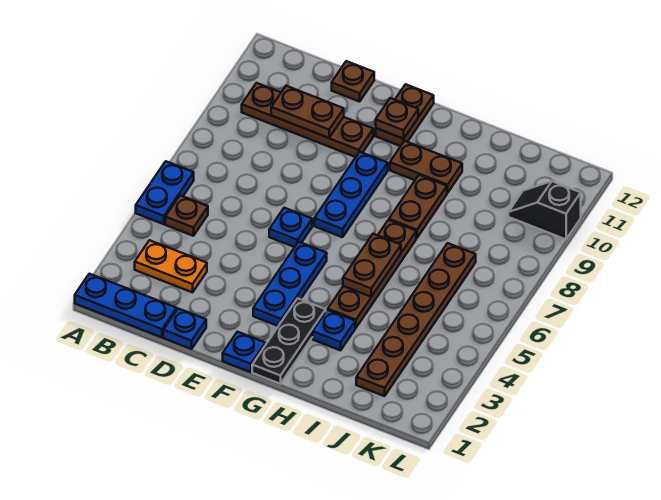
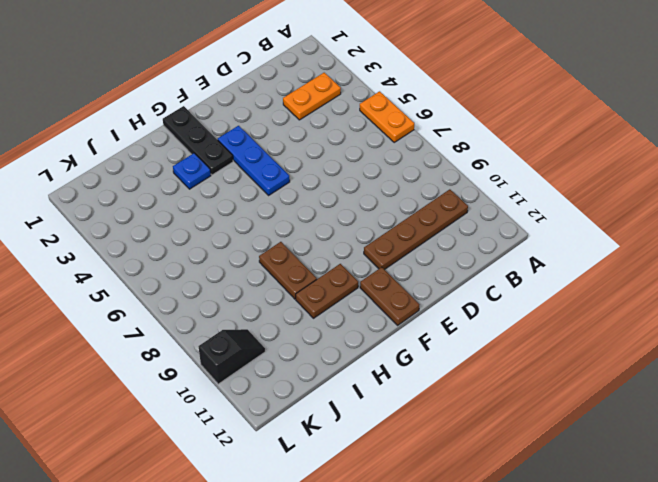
orange plate A5:A6 level 1 -> blue plate A5:A6 level 1
none -> blue plate A1:C1 level 1
none -> brown plate B5 level 1
none -> blue plate D1 level 1

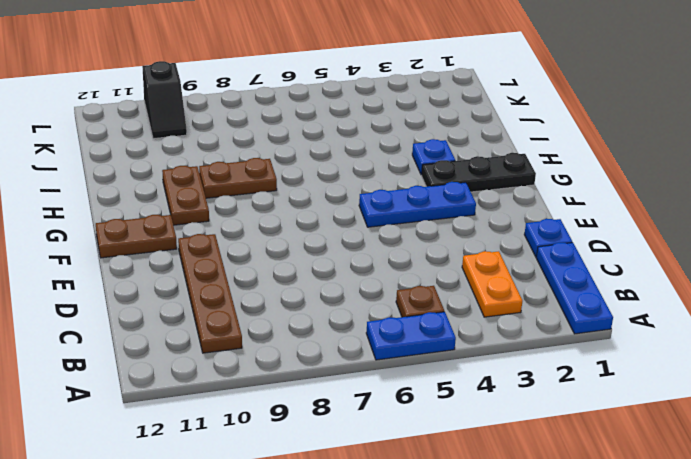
none -> brown plate D12 level 1
none -> blue plate E6 level 1
none -> blue plate F1 level 1

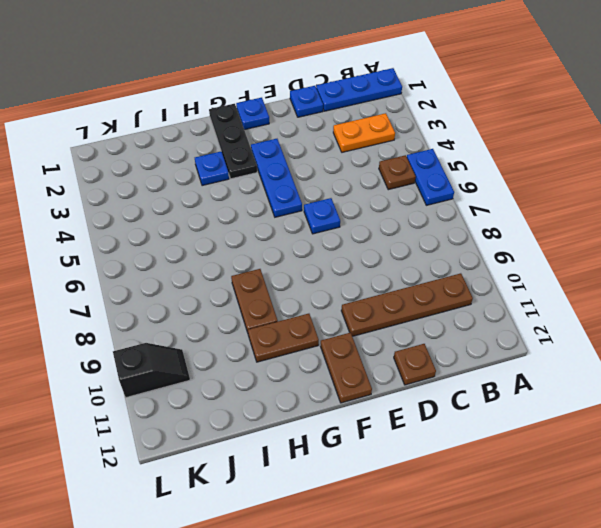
none -> blue plate F7:F9 level 1
none -> brown plate H4:H7 level 1
none -> brown plate J2:J7 level 1

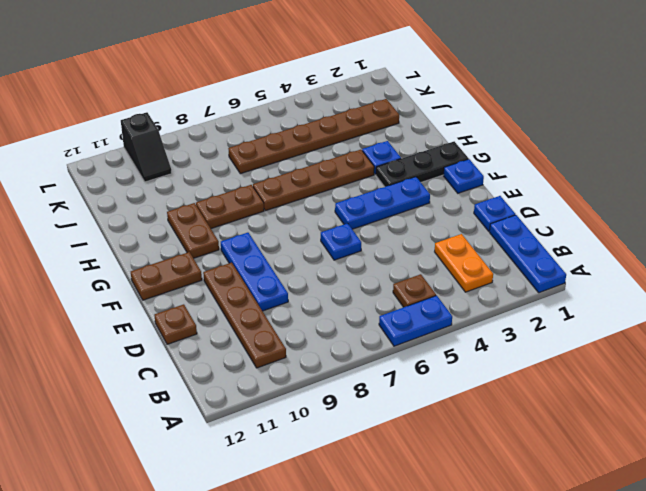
blue plate D9:F9 level 1 -> blue plate F7:F9 level 1
none -> brown plate C10:D10 level 2
none -> brown plate F11 level 2
none -> brown plate H5:H6 level 2

